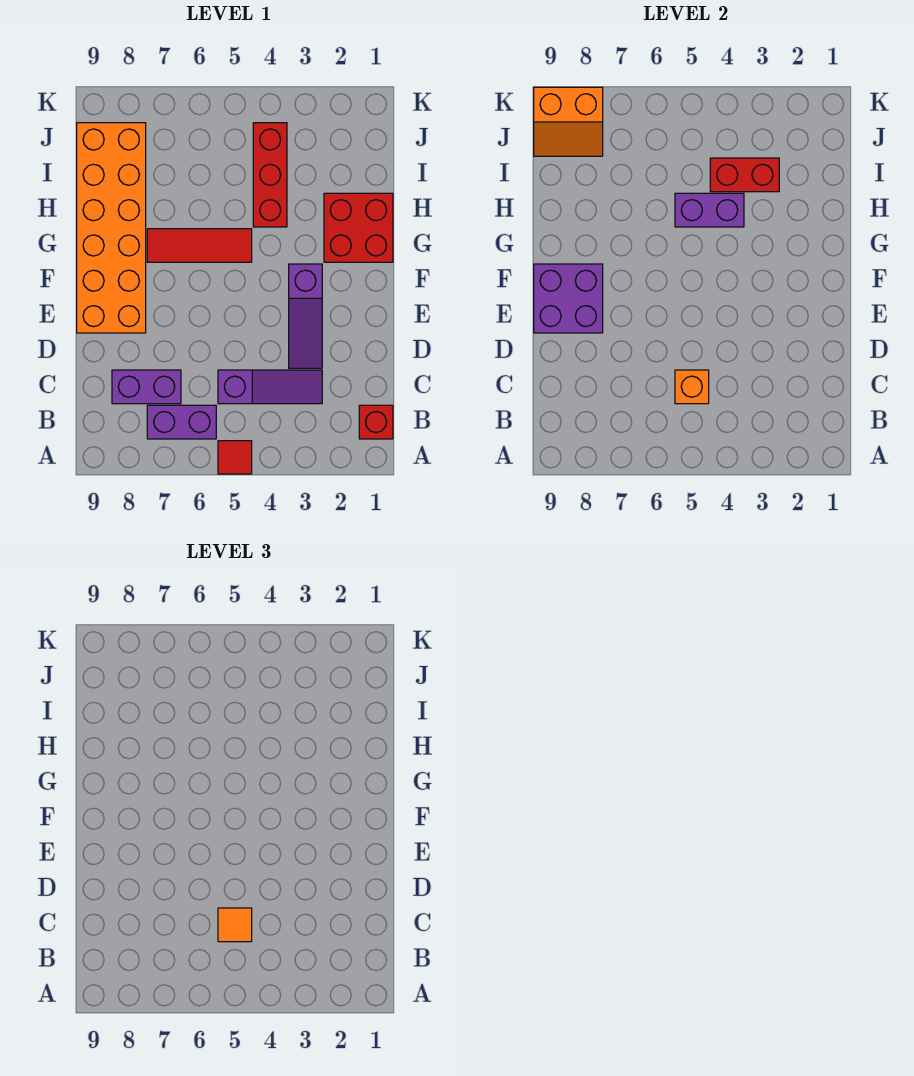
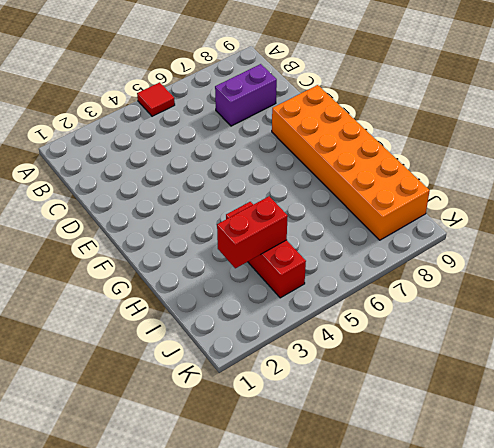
none -> red brick B1 level 1
none -> purple brick B6:B7 level 1
none -> purple slope C3:C5 level 1 top 5

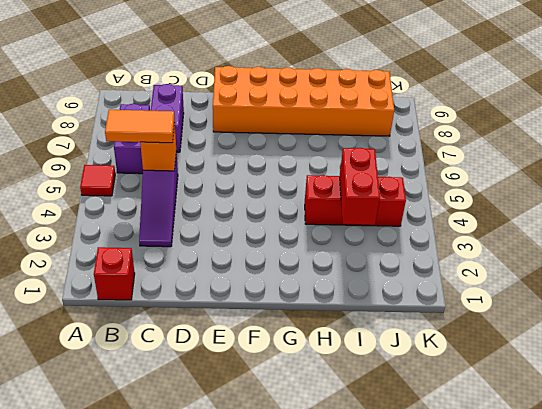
orange tile B5:C5 level 3 -> orange tile C5 level 3
none -> purple slope D3:F3 level 1 top F
none -> red brick G1:H2 level 1
none -> red tile G5:G7 level 1

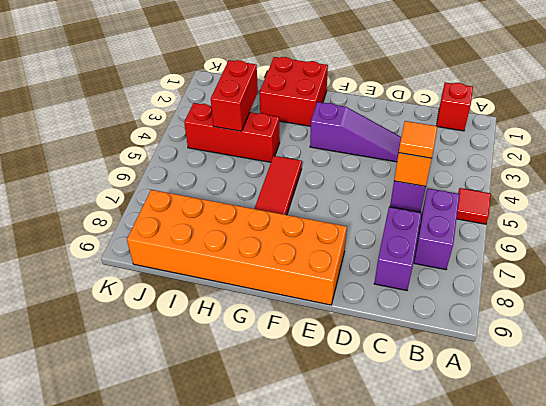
none -> purple brick E8:F9 level 2
none -> purple brick H4:H5 level 2
none -> orange slope J8:K9 level 2 top K

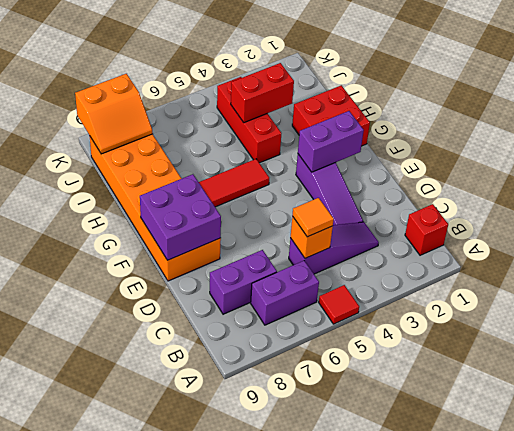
purple brick F2:F3 level 2 -> purple brick H4:H5 level 2

